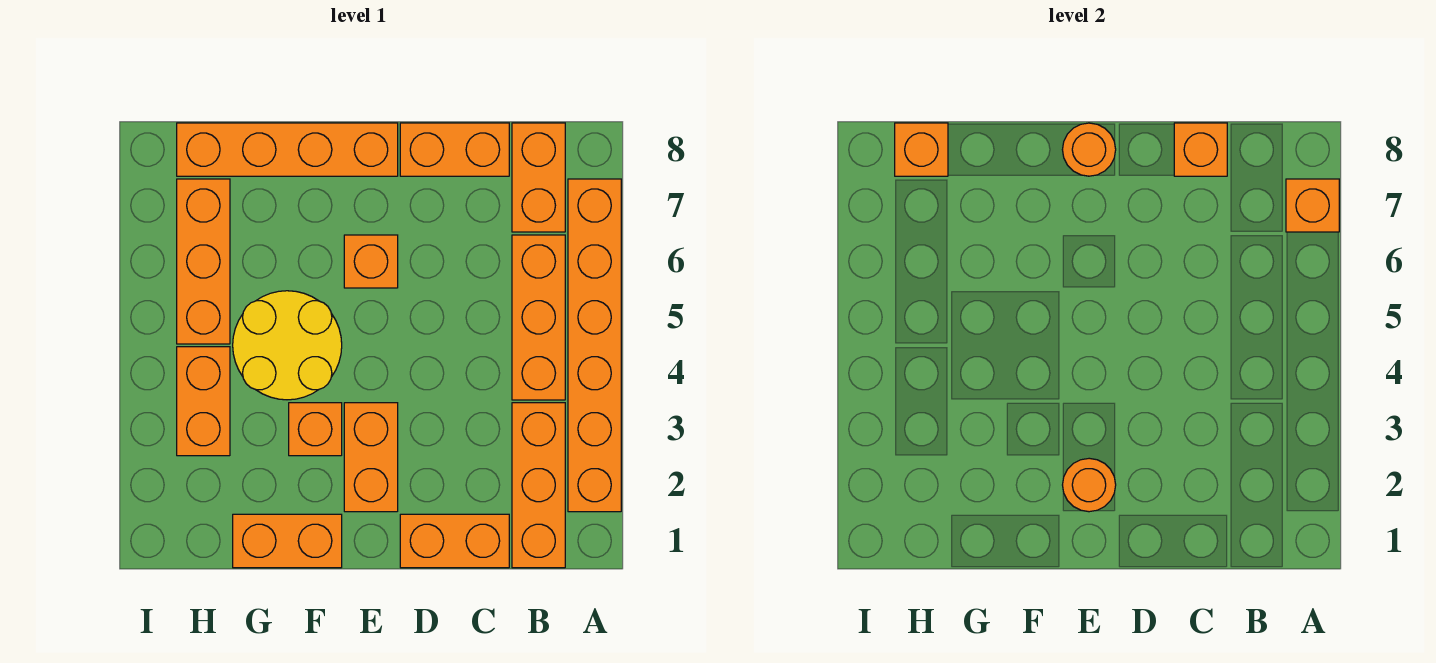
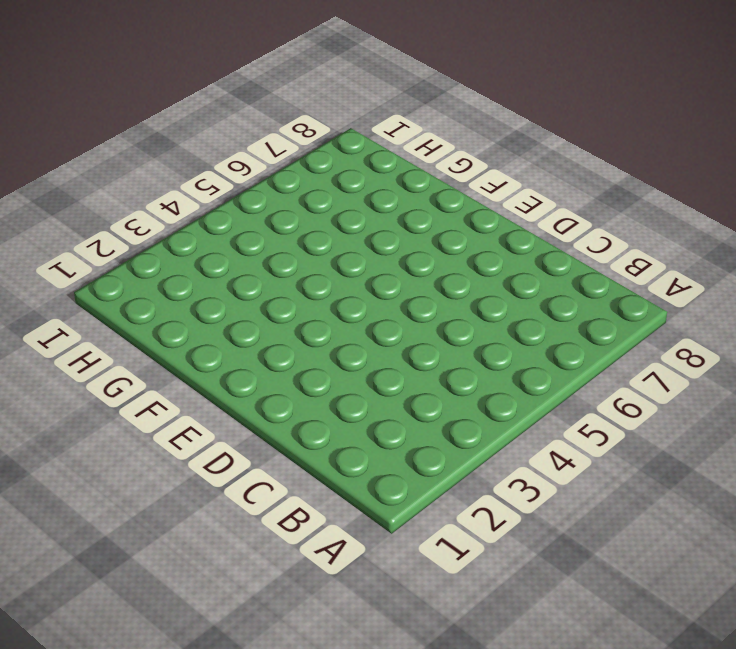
none -> orange brick A2:A7 level 1
none -> orange brick B1:B3 level 1
none -> orange brick B4:B6 level 1

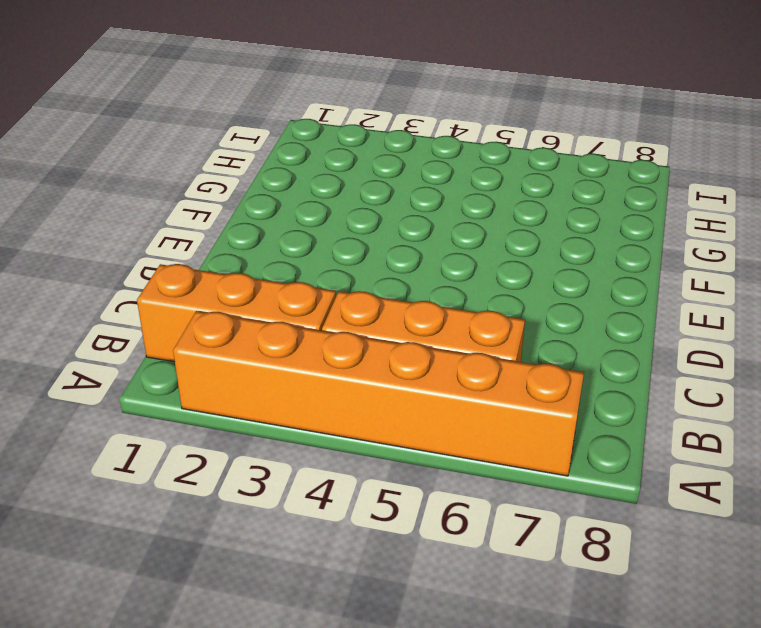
none -> orange brick B7:B8 level 1
none -> orange brick C1:D1 level 1
none -> orange brick C8:D8 level 1

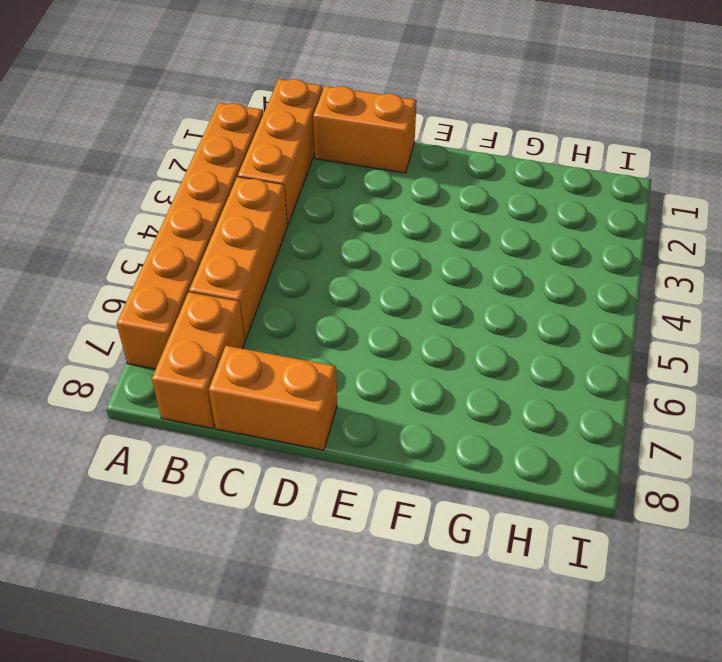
none -> orange brick E2:E3 level 1
none -> orange brick E6 level 1
none -> orange brick E8:H8 level 1

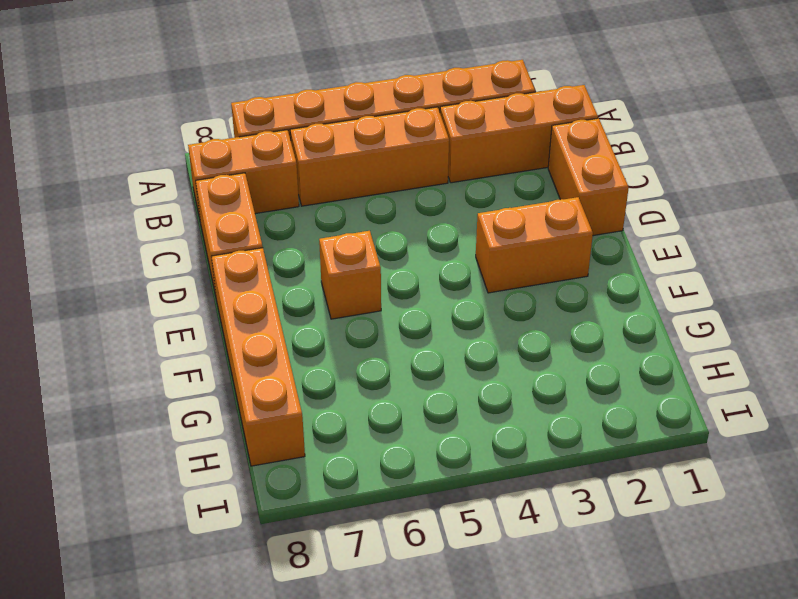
none -> orange brick F1:G1 level 1
none -> orange brick F3 level 1
none -> yellow round brick F4:G5 level 1

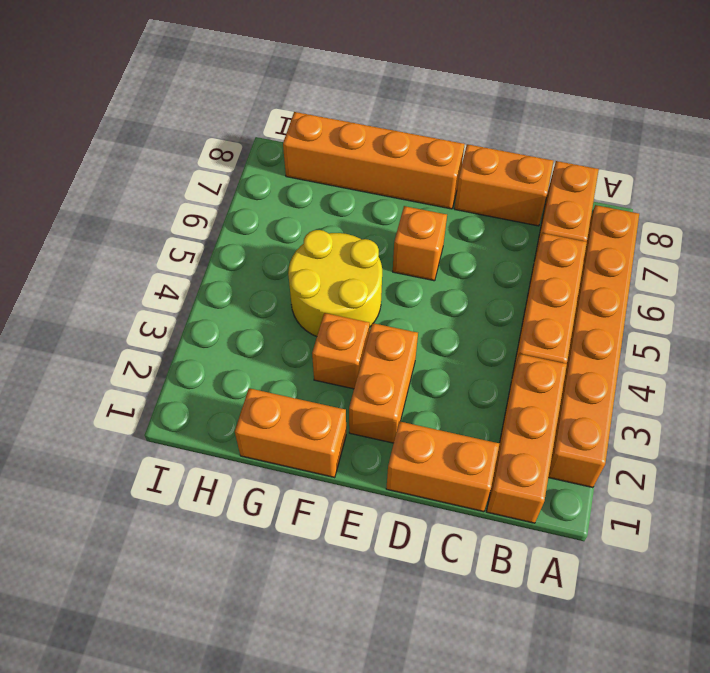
none -> orange brick H3:H4 level 1
none -> orange brick H5:H7 level 1
none -> orange brick A7 level 2

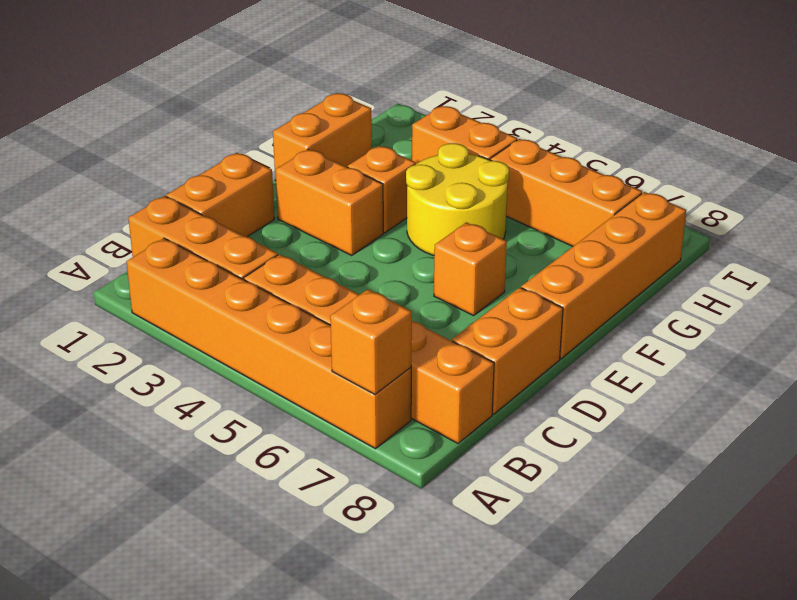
none -> orange brick C8 level 2
none -> orange round brick E2 level 2
none -> orange round brick E8 level 2

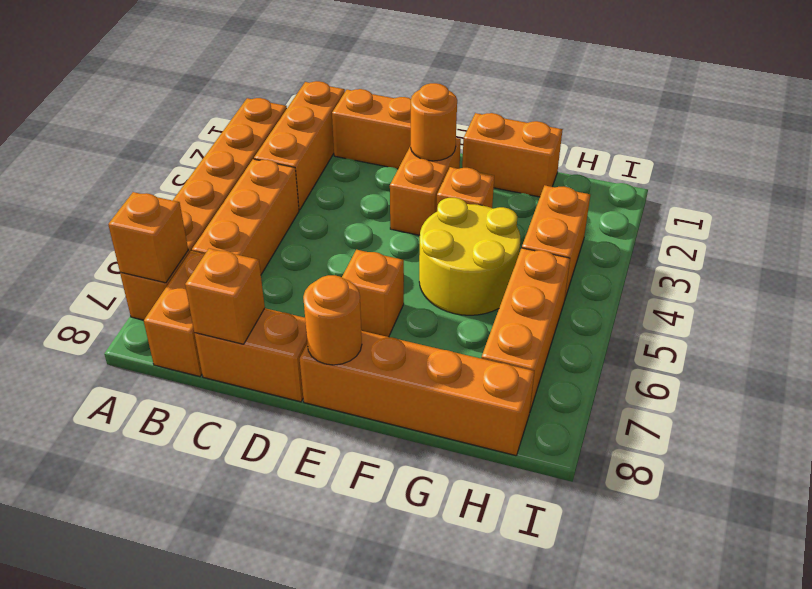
none -> orange brick H8 level 2

